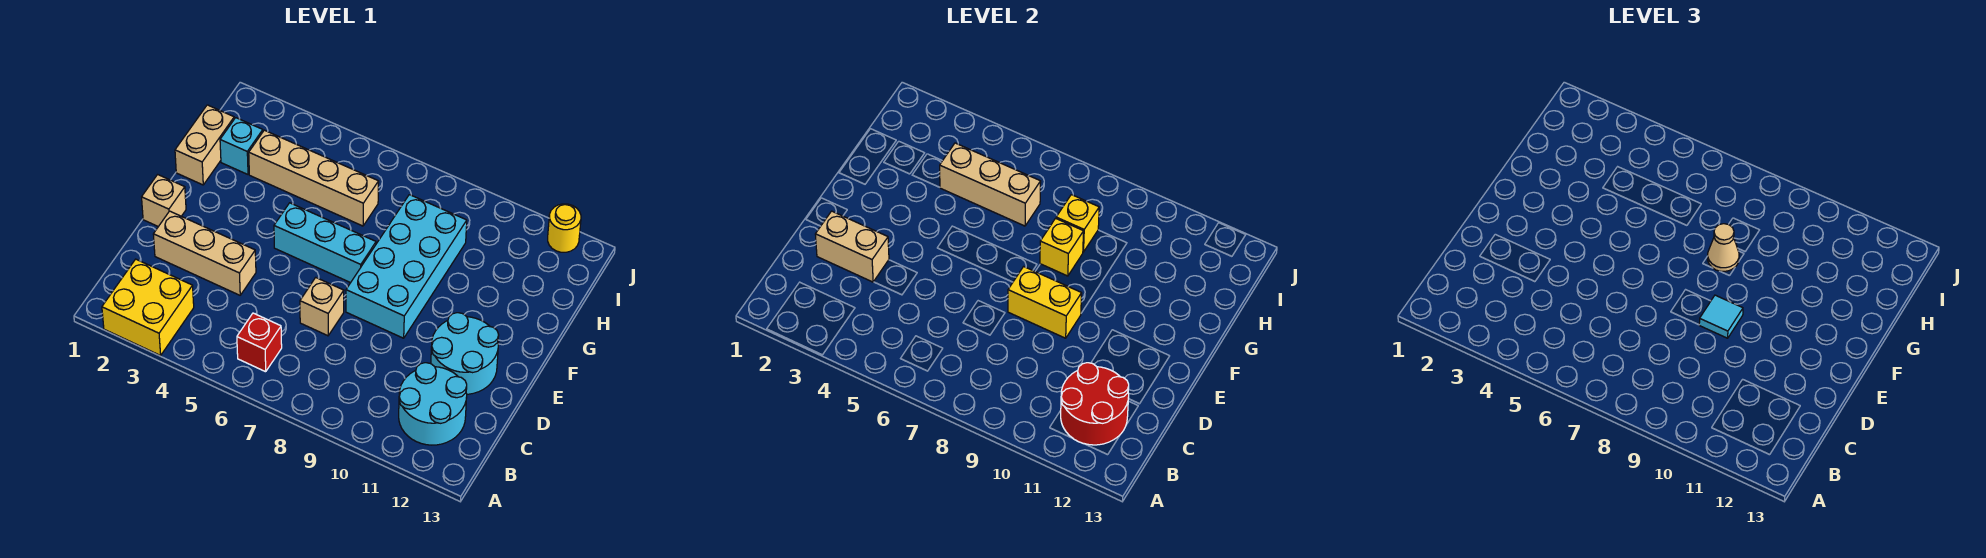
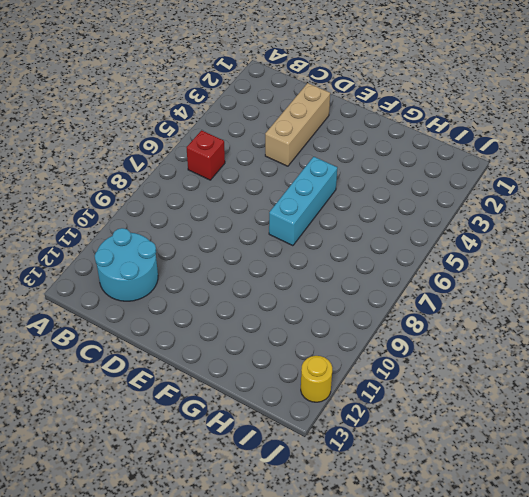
none -> yellow brick A2:B3 level 1
none -> tan brick D7 level 1
none -> cyan round brick D11:E12 level 1

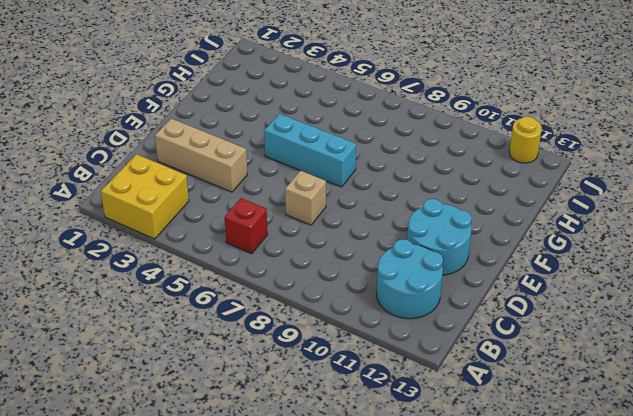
none -> tan brick E1 level 1
none -> cyan brick E8:H9 level 1
none -> tan brick G1:H1 level 1

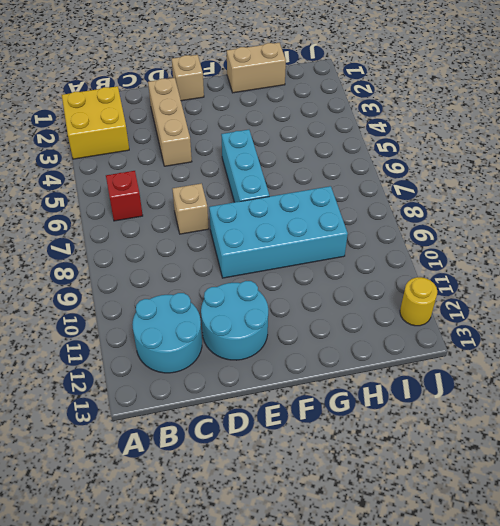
none -> cyan brick H2 level 1
none -> tan brick H3:H6 level 1
none -> red round brick B11:C12 level 2

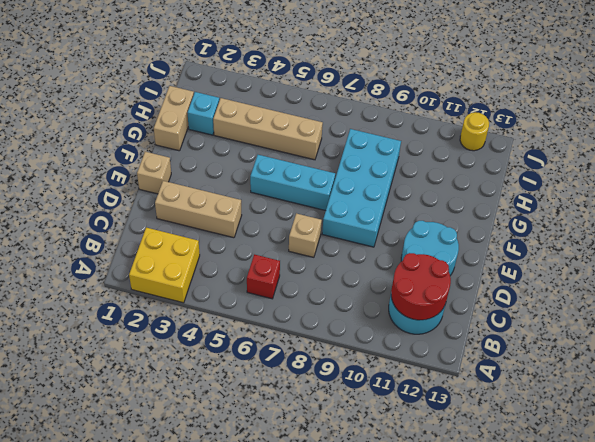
none -> tan brick D2:D3 level 2
none -> yellow brick E8:E9 level 2
none -> yellow brick G8 level 2

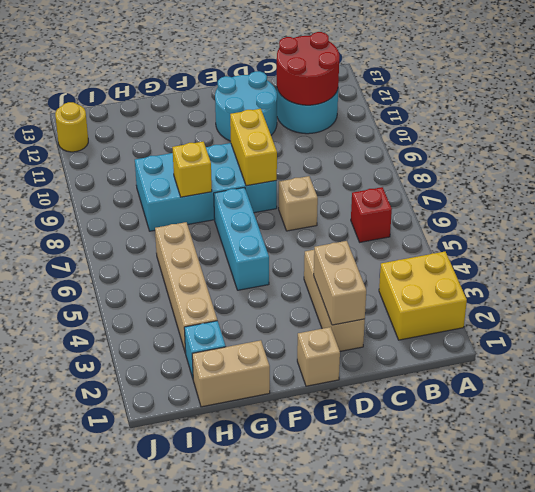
none -> tan brick H4:H6 level 2
none -> yellow brick H8 level 2
none -> cyan tile E9 level 3

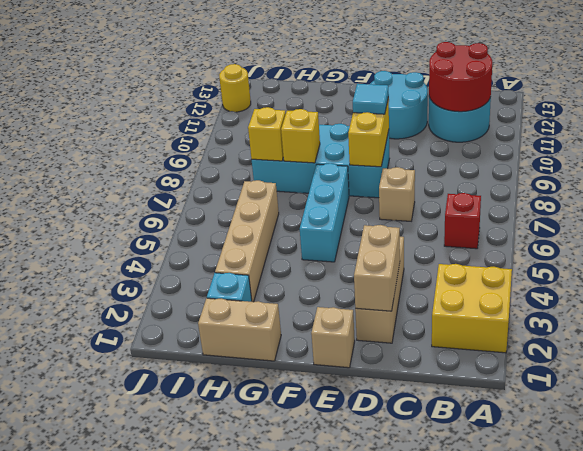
none -> tan brick H4:H6 level 2
none -> tan cone G8 level 3

